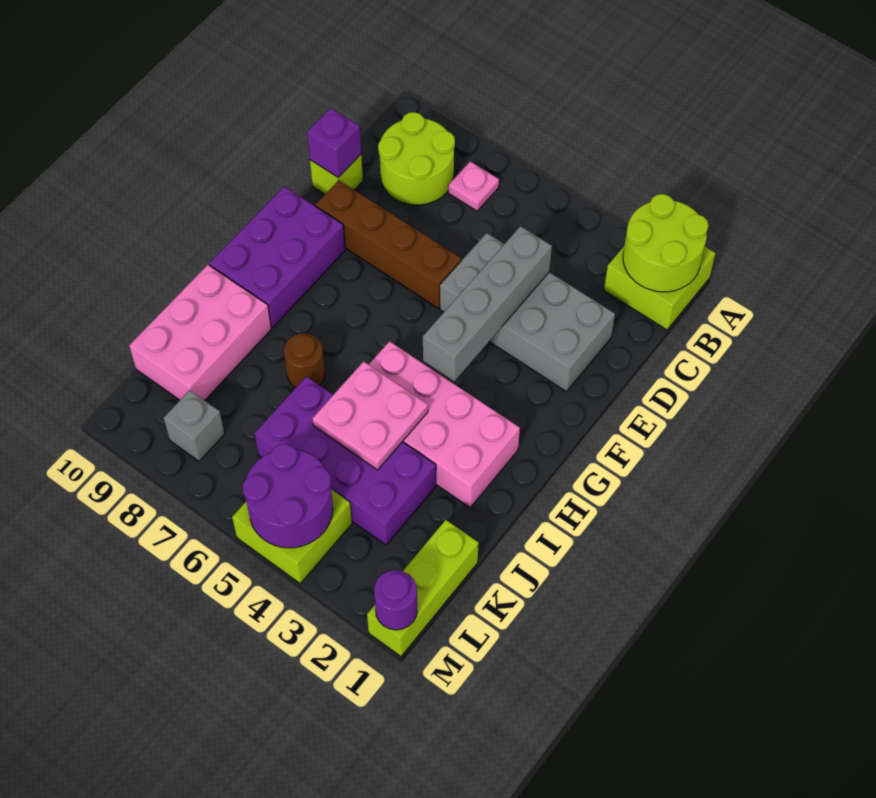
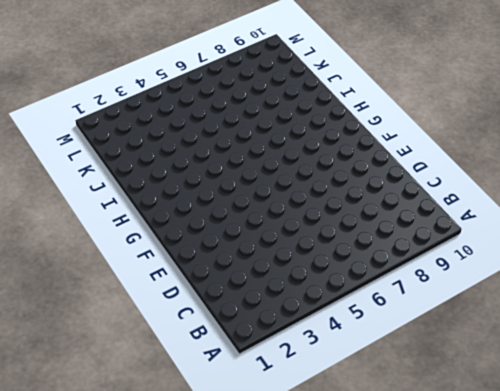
none -> lime brick A1:B2 level 1
none -> pink plate B7 level 1
none -> lime round brick B8:C9 level 1

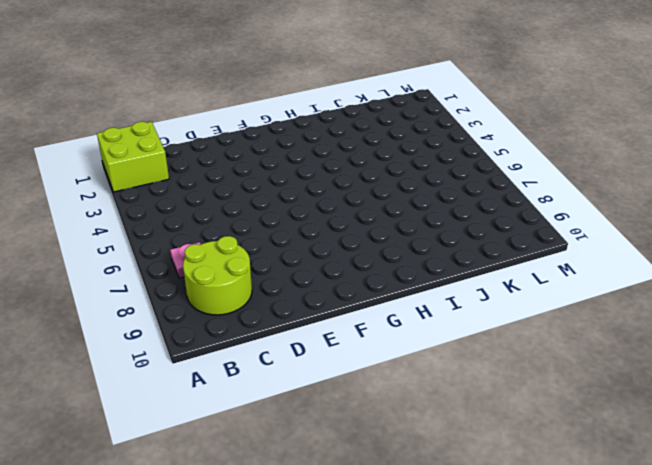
none -> grey brick D2:E5 level 1
none -> lime brick D10 level 1
none -> brown brick E6:E9 level 1

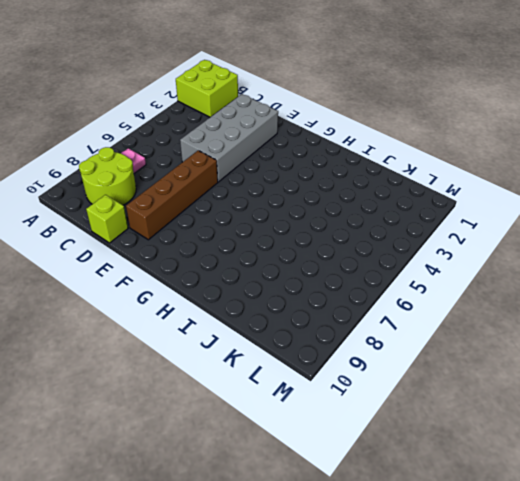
none -> purple brick F9:H10 level 1
none -> pink brick H2:I5 level 1
none -> brown round brick I7 level 1

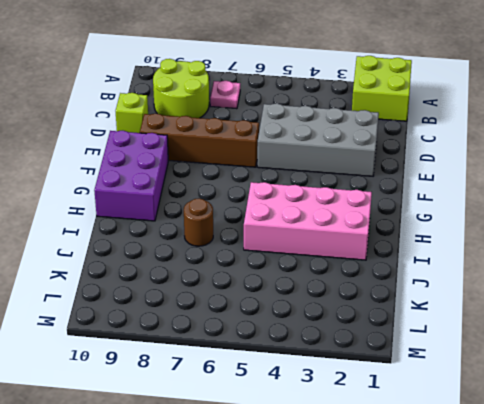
none -> pink brick I9:K10 level 1
none -> purple brick J3:K6 level 1
none -> lime brick K1:M1 level 1

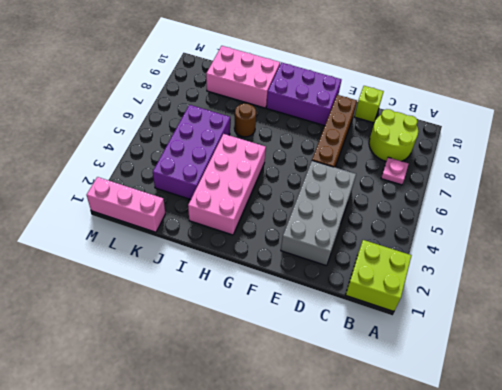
pink brick K1:M1 level 1 -> lime brick K1:M1 level 1
none -> lime brick L4:M5 level 1
none -> grey brick L8 level 1
none -> lime round brick A1:B2 level 2

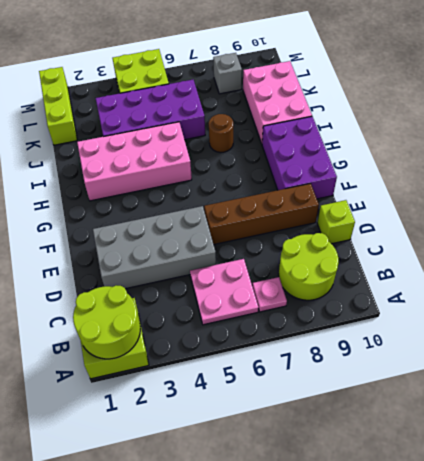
pink plate B5:C6 level 1 -> pink plate I4:J5 level 2
none -> grey brick D4:G4 level 2
none -> purple brick D10 level 2
none -> purple round brick L4:M5 level 2

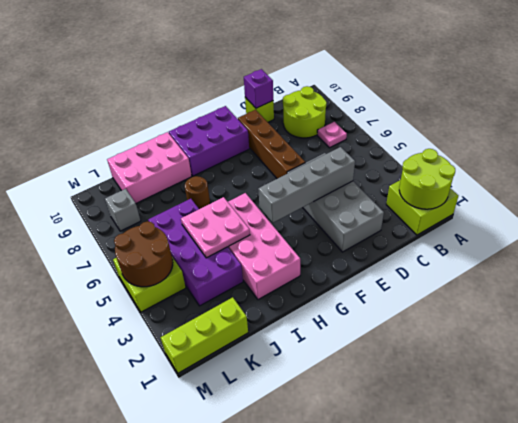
brown round brick L4:M5 level 2 -> purple round brick L4:M5 level 2
none -> purple round brick M1 level 2

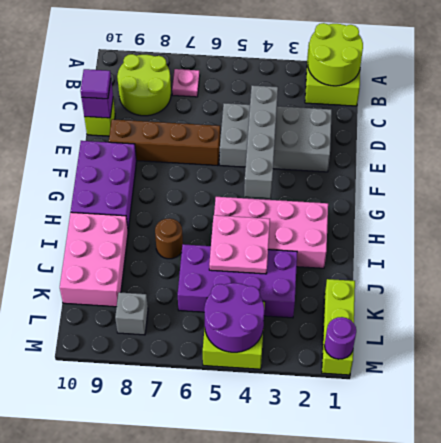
purple tile D10 level 3 -> none

